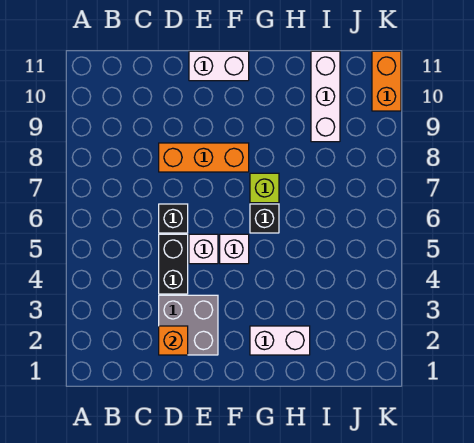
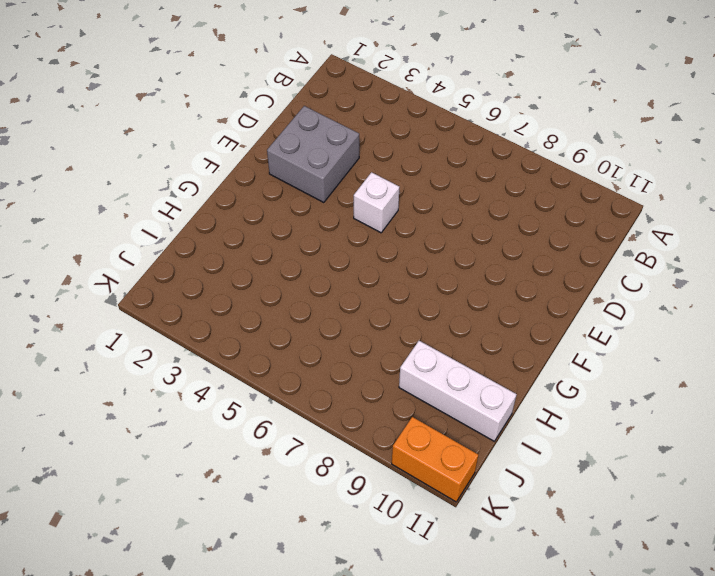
none -> black brick D4:D5 level 1
none -> black brick D6 level 1
none -> orange brick D8:F8 level 1

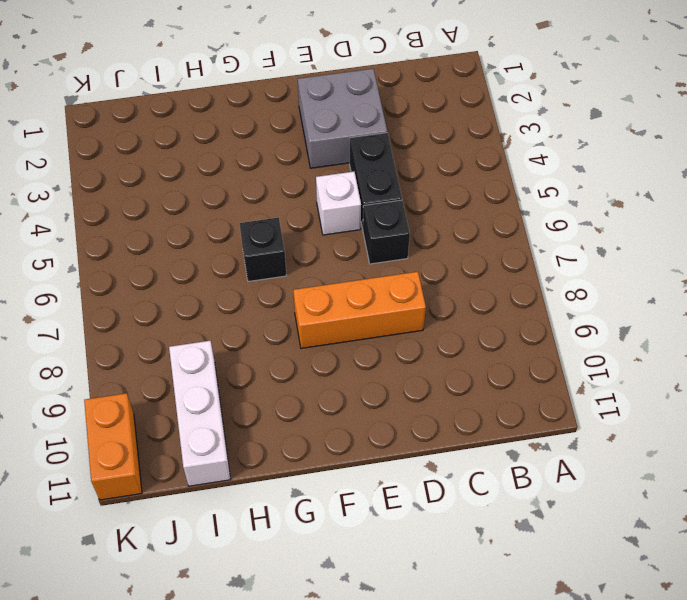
none -> white brick E11:F11 level 1
none -> white brick F5 level 1
none -> white brick G2:H2 level 1

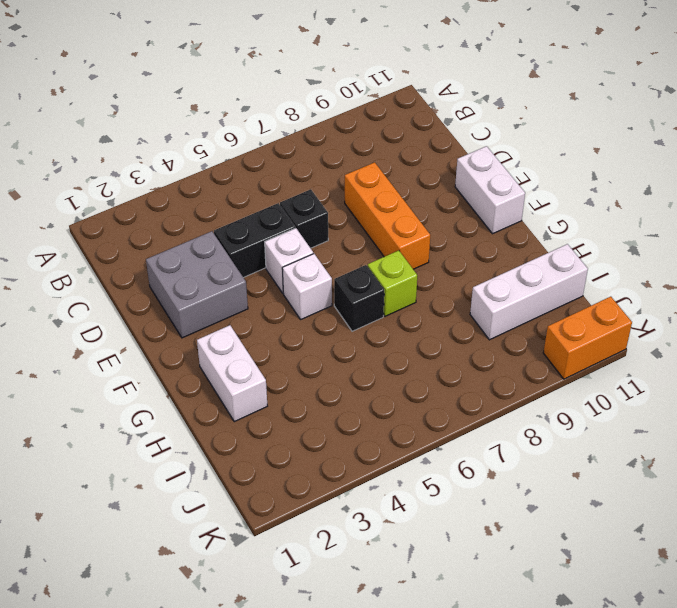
none -> orange brick D2 level 2

